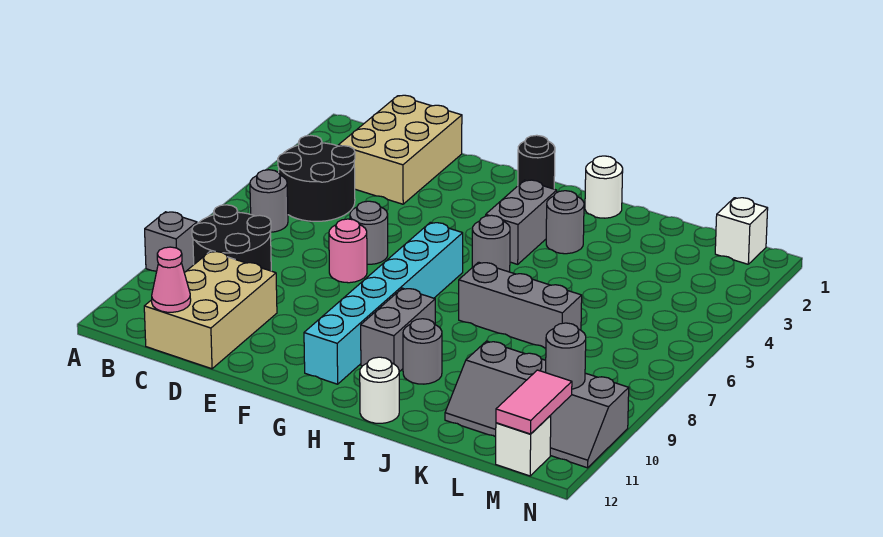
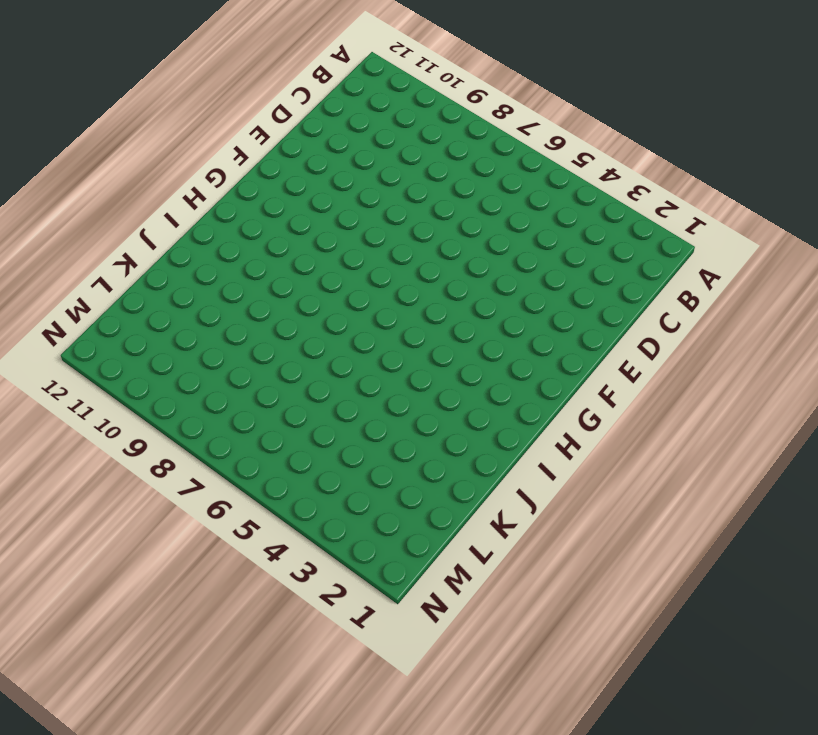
none -> grey brick A9 level 1
none -> black round brick B4:C5 level 1
none -> grey round brick B6 level 1

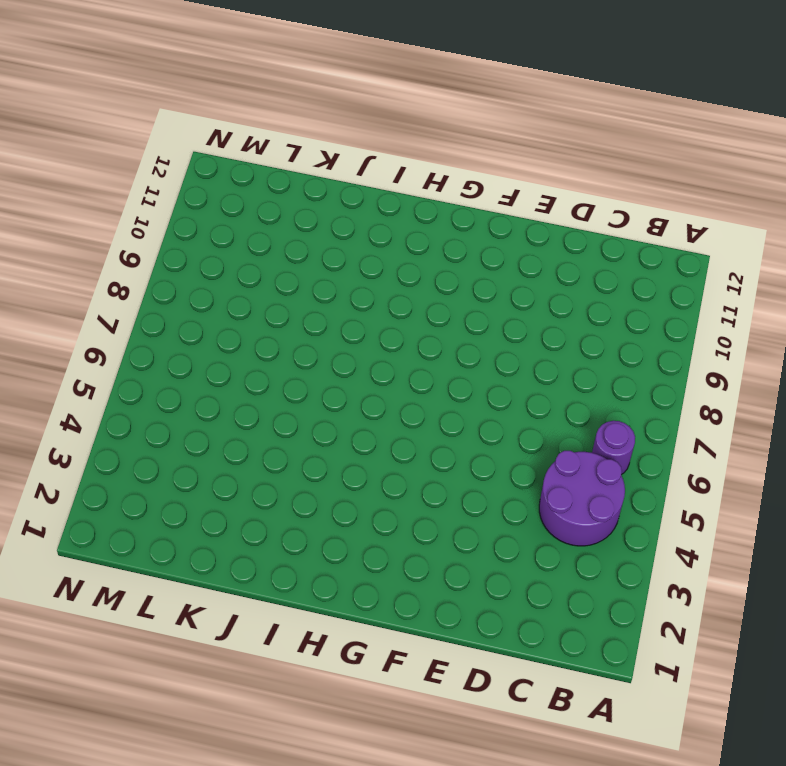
purple round brick B4:C5 level 1 -> black round brick B4:C5 level 1
purple round brick B6 level 1 -> grey round brick B6 level 1
none -> grey brick A9 level 1
none -> black round brick B8:C9 level 1
none -> tan brick C1:D3 level 1

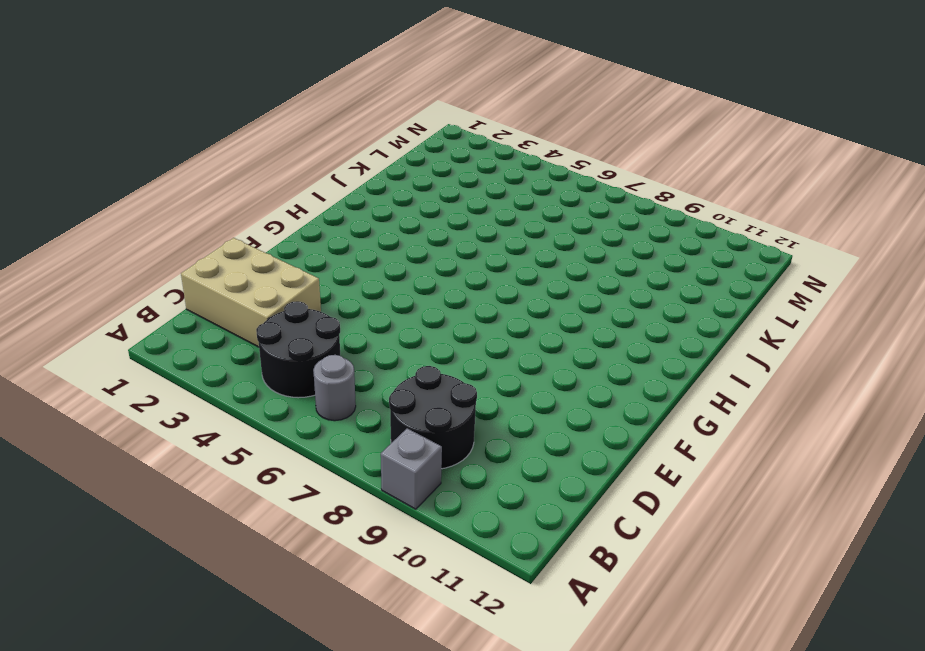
none -> tan brick C10:D12 level 1
none -> grey round brick E6 level 1
none -> pink round brick E7 level 1

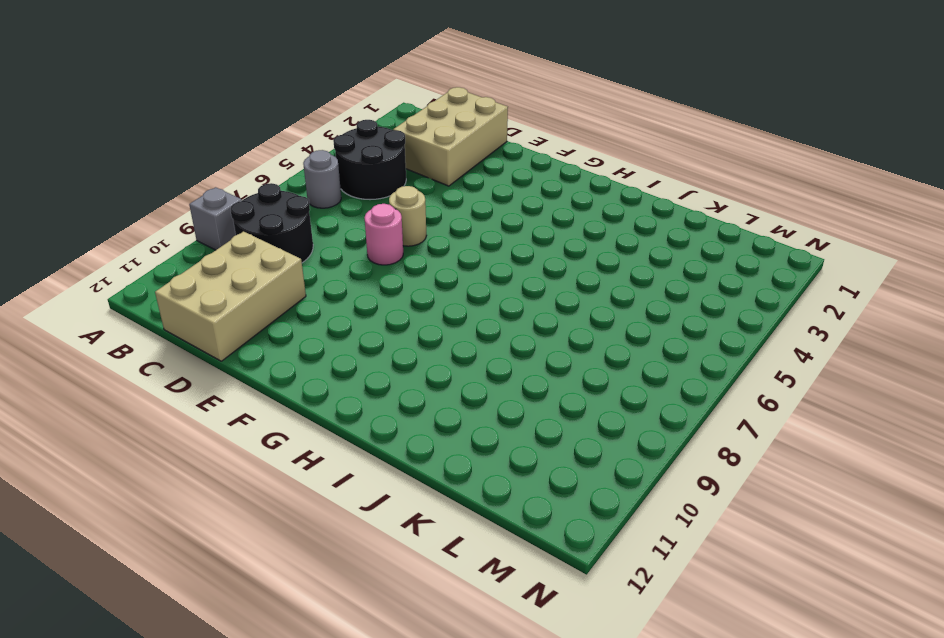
tan round brick E6 level 1 -> grey round brick E6 level 1
none -> black round brick G1 level 1
none -> cyan brick G6:G11 level 1
none -> grey brick H3:H4 level 1

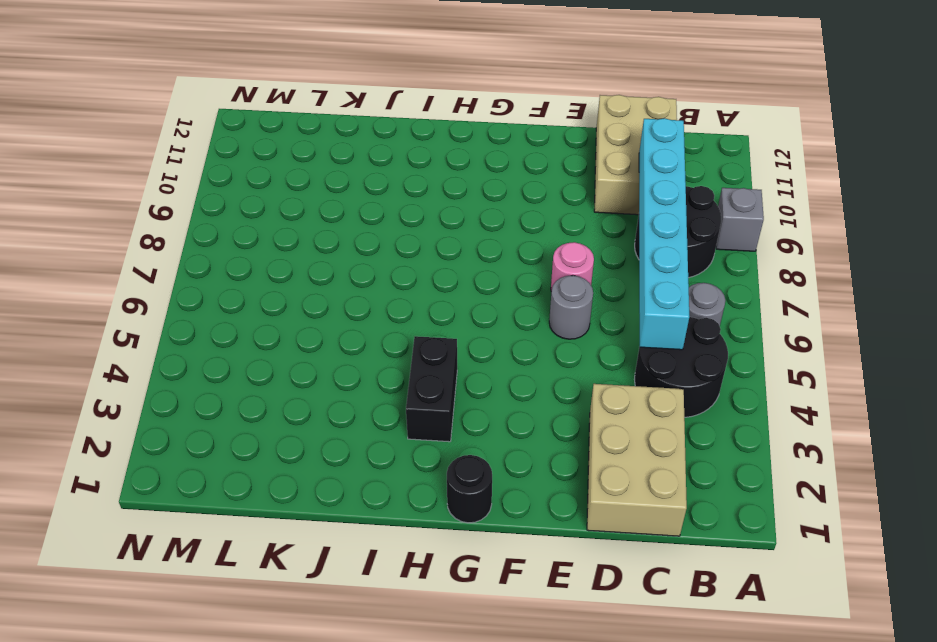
cyan brick C5:C10 level 2 -> cyan brick G6:G11 level 1
black brick H3:H4 level 1 -> grey brick H3:H4 level 1
none -> grey round brick H5 level 1
none -> grey brick H9:H10 level 1
none -> white round brick I1 level 1

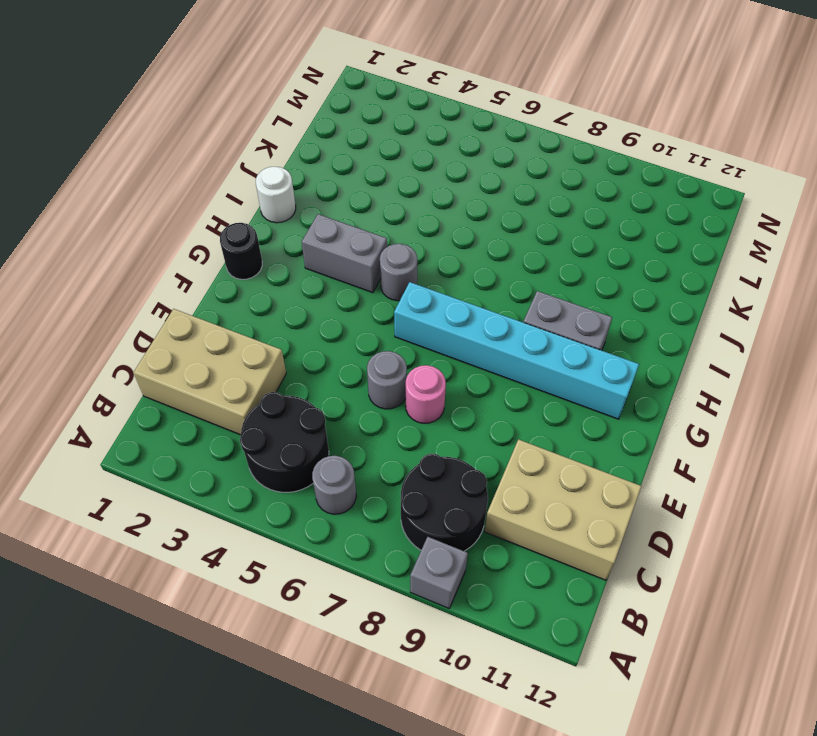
none -> grey round brick I3 level 1
none -> grey brick I7:K7 level 1
none -> grey round brick I10 level 1

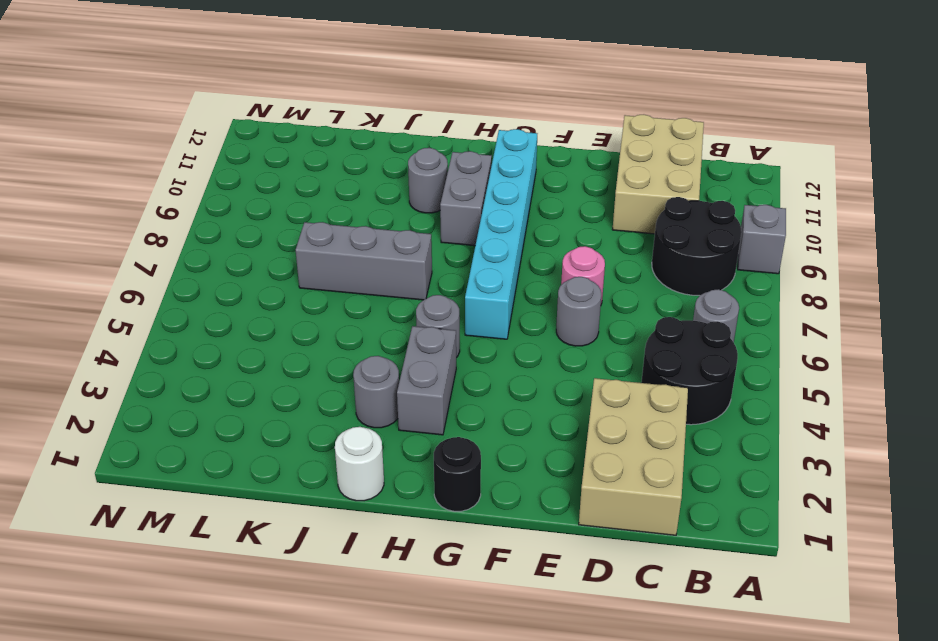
none -> white round brick I12 level 1
none -> grey slope K10:N11 level 1 top 10
none -> white brick M1 level 1

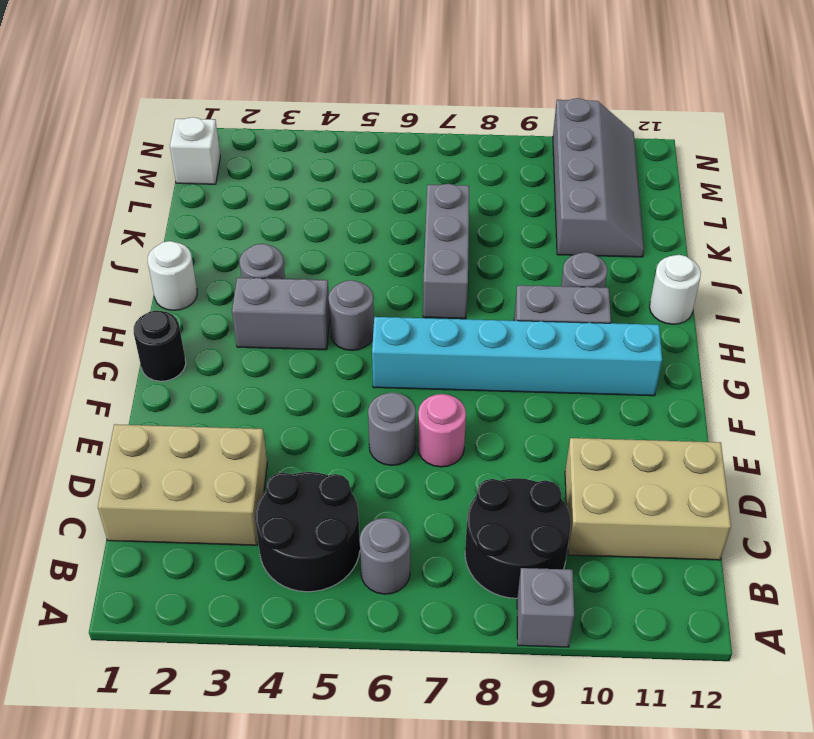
none -> white brick M12 level 1
none -> pink cone C12 level 2
none -> grey round brick M10 level 2

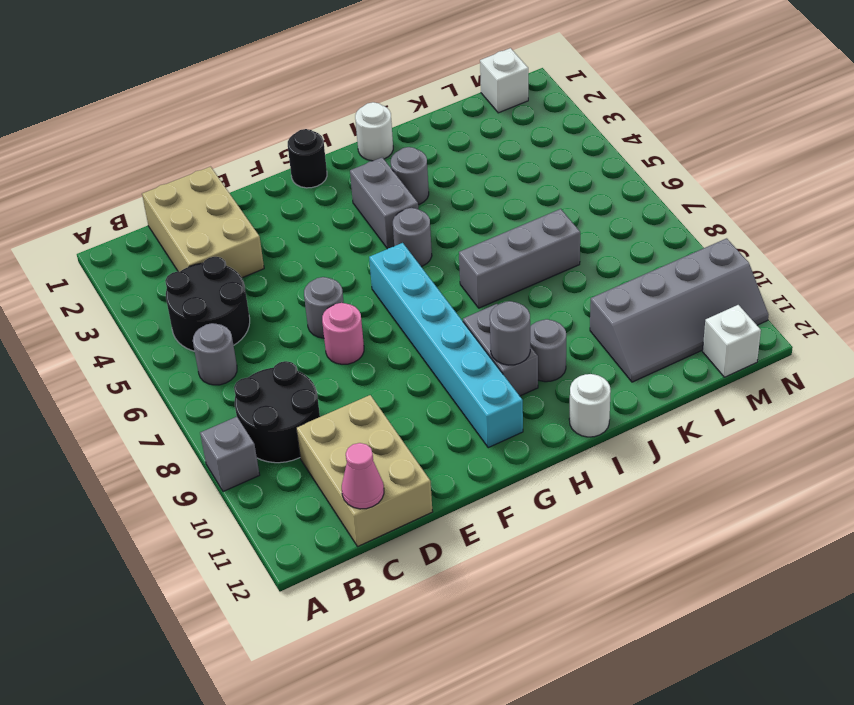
grey round brick H10 level 2 -> grey round brick M10 level 2
none -> pink tile M11:M12 level 2

